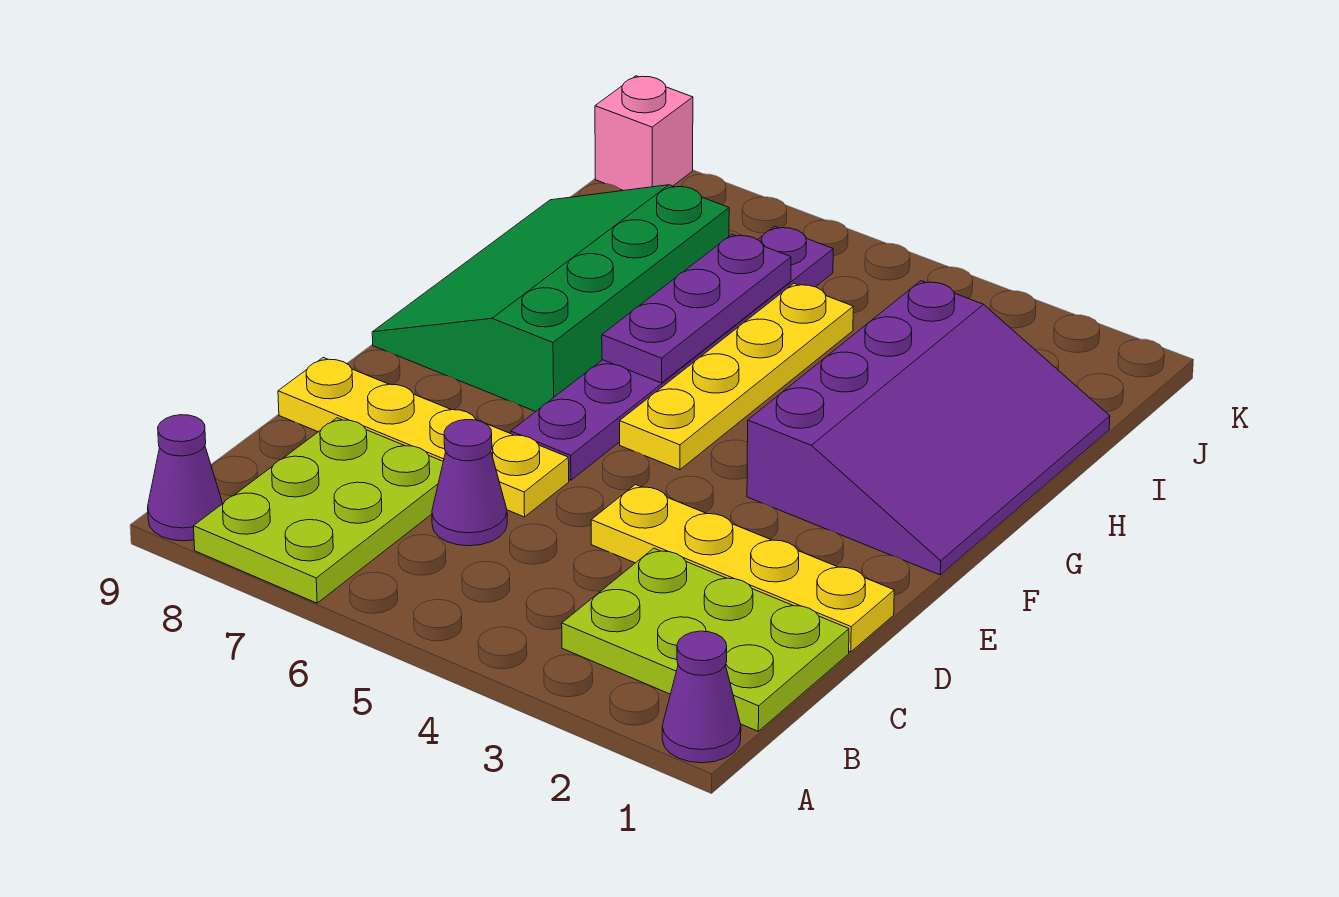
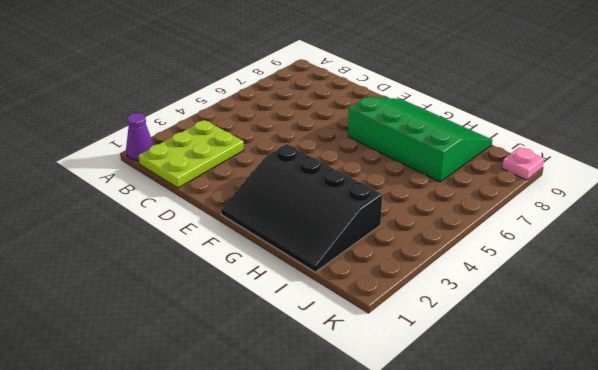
black slope F1:I3 level 1 top 3 -> purple slope F1:I3 level 1 top 3
pink plate K9 level 1 -> pink brick K9 level 1
none -> lime plate A7:C8 level 1
none -> purple cone A9 level 1
none -> purple cone C6 level 1

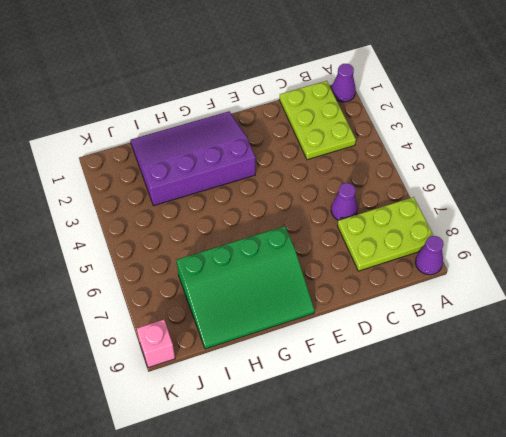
none -> yellow plate D1:D4 level 1
none -> yellow plate D6:D9 level 1
none -> purple plate E6:J6 level 1

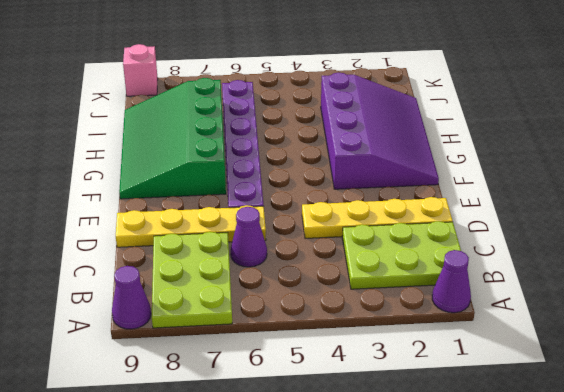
none -> yellow plate F5:I5 level 1
none -> purple plate G6:I6 level 2

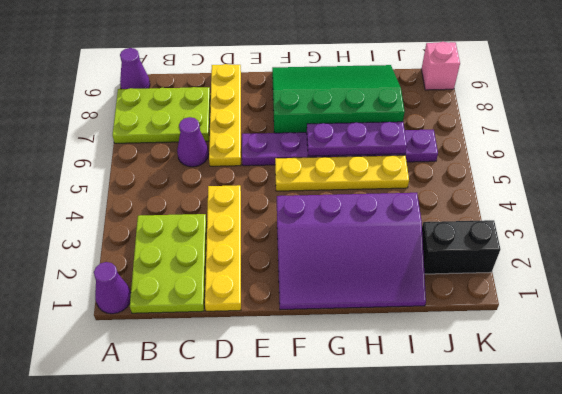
black brick J2:K2 level 1 -> none

